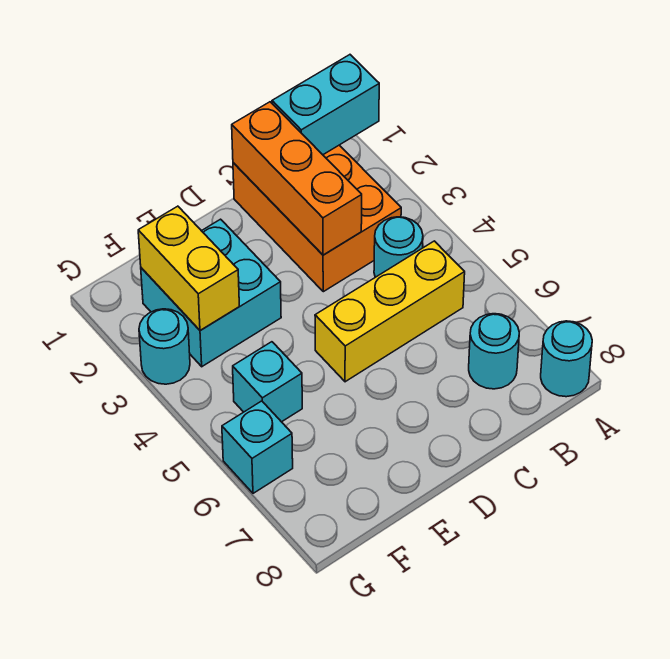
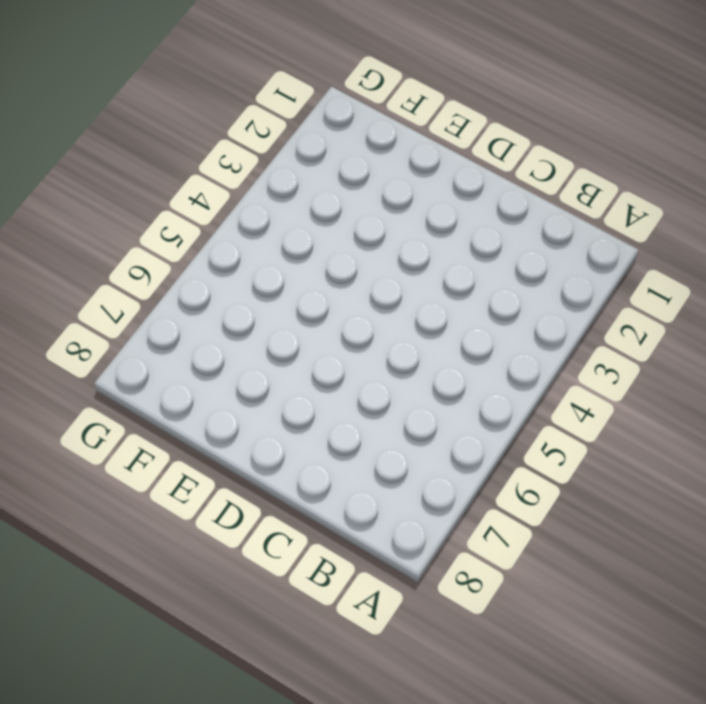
none -> cyan round brick A8 level 1
none -> orange brick B1:C3 level 1
none -> cyan round brick B4 level 1

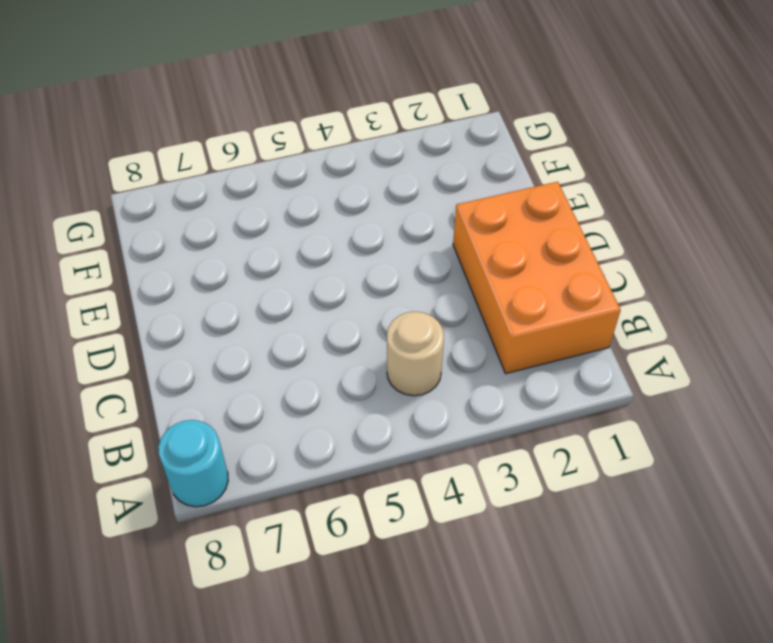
orange brick B1:D2 level 1 -> orange brick B1:C3 level 1
tan round brick B4 level 1 -> cyan round brick B4 level 1
none -> yellow brick B5:D5 level 1
none -> cyan round brick B7 level 1
none -> cyan brick E2:F3 level 1

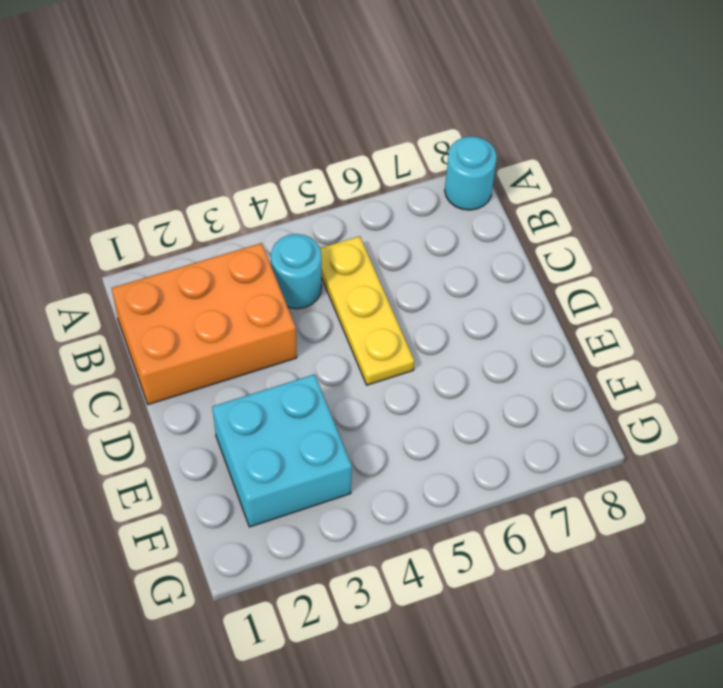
yellow plate B5:D5 level 1 -> yellow brick B5:D5 level 1
none -> cyan round brick B7 level 1
none -> cyan brick F5 level 1
none -> cyan round brick G3 level 1

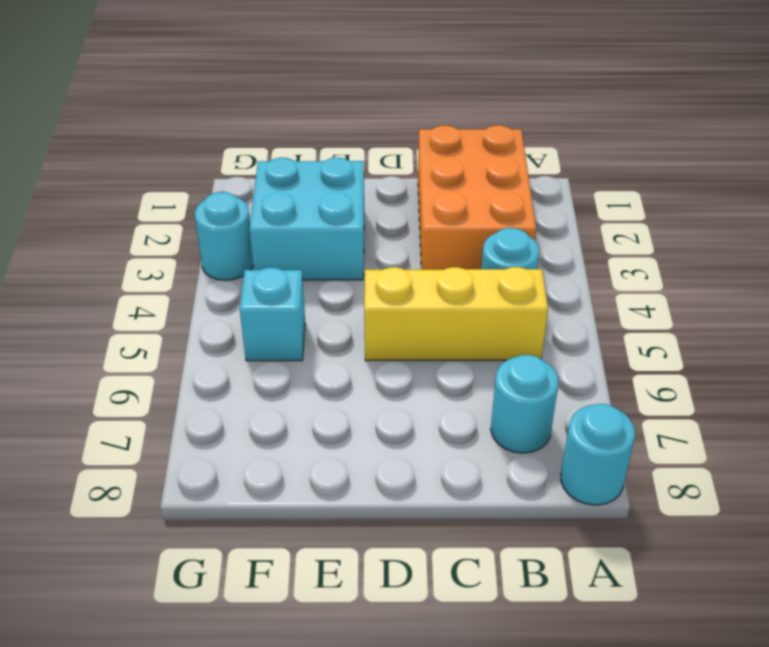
none -> cyan brick G6 level 1
none -> cyan brick A1:B1 level 2
none -> orange brick C1:C3 level 2

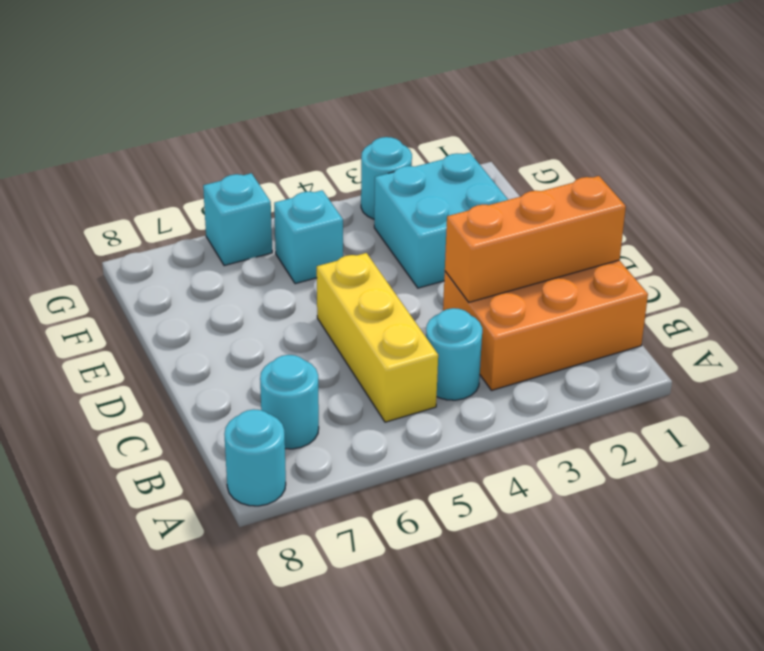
none -> cyan brick A1:B1 level 2
none -> yellow brick F2:F3 level 2

